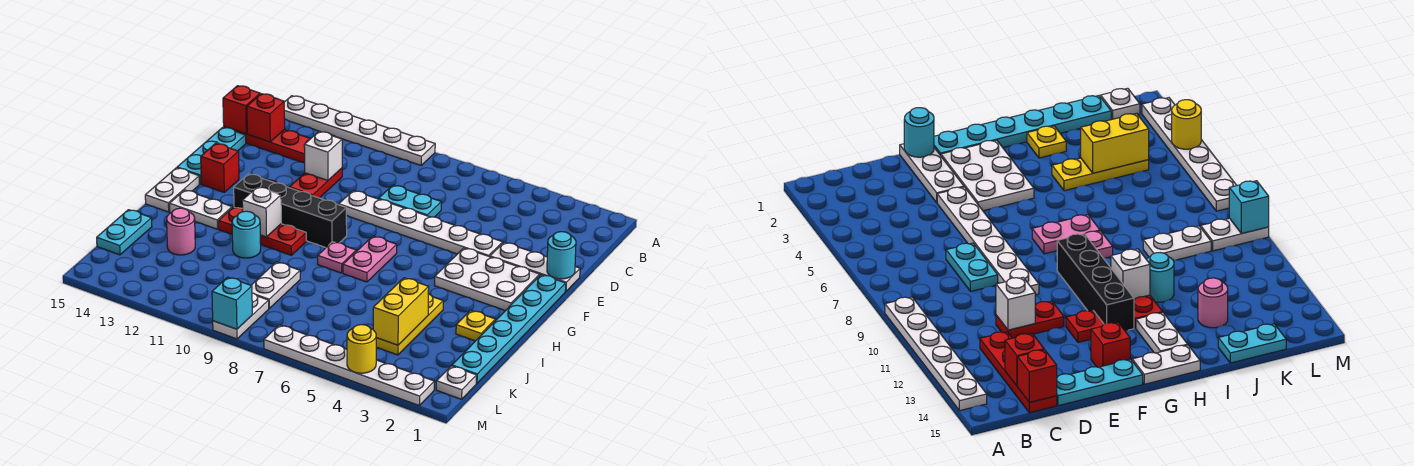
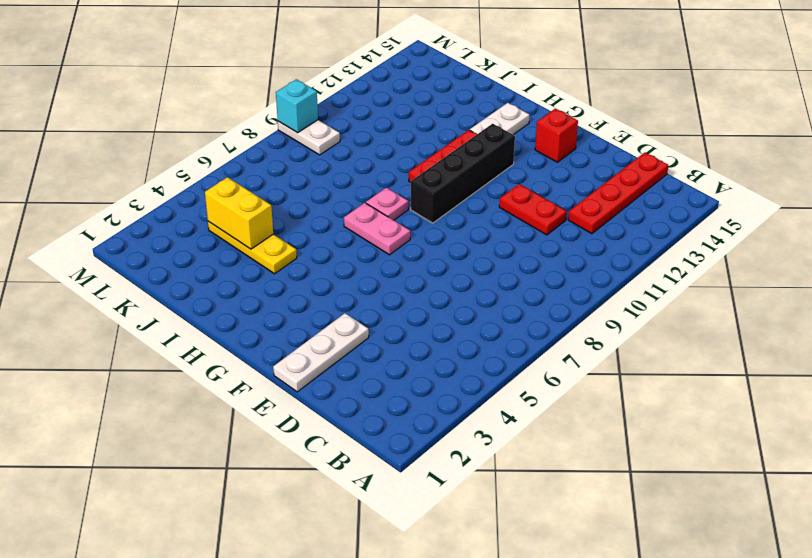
none -> white plate A9:A14 level 1
none -> cyan plate D7:D8 level 1
none -> cyan plate D15:F15 level 1
none -> white plate E4:E9 level 1

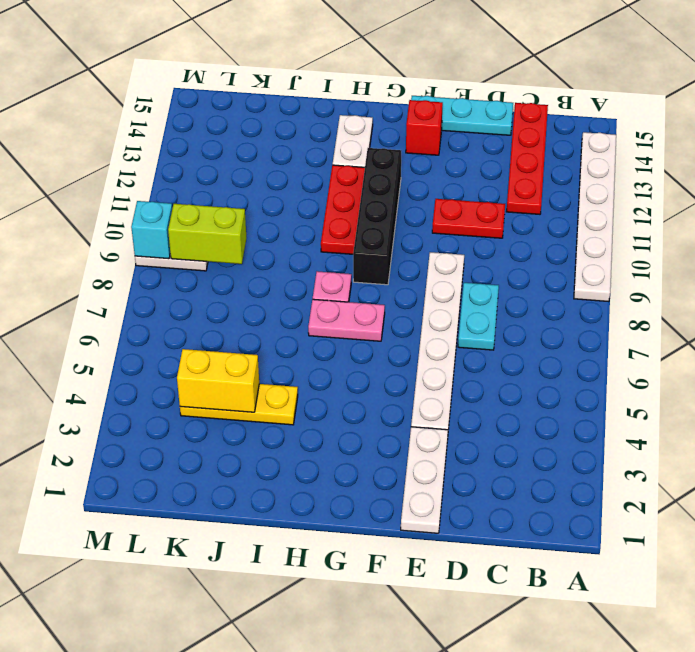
lime brick K9:L9 level 2 -> none
none -> cyan plate F1:K1 level 1
none -> white plate F2:G4 level 1
none -> red plate F12 level 1
none -> white plate G15:H15 level 1

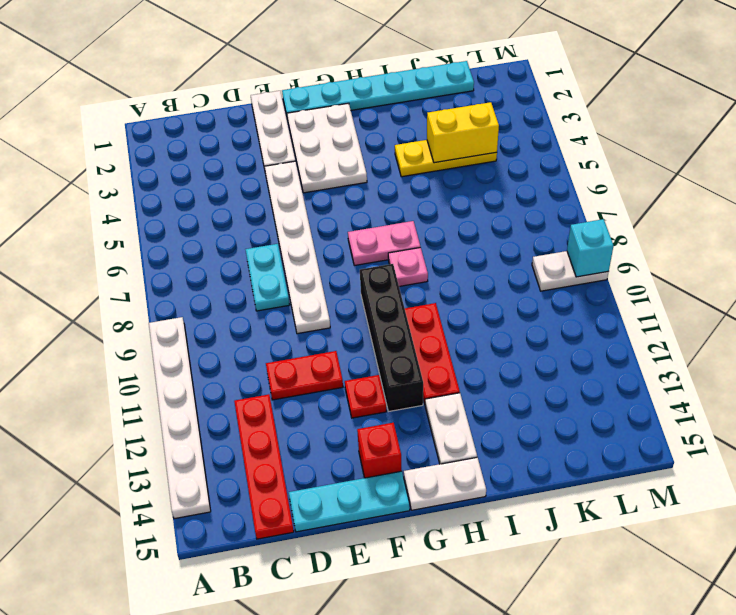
none -> yellow plate I2 level 1
none -> cyan round brick I11 level 1
none -> white plate J9:K9 level 1
none -> pink round brick J13 level 1

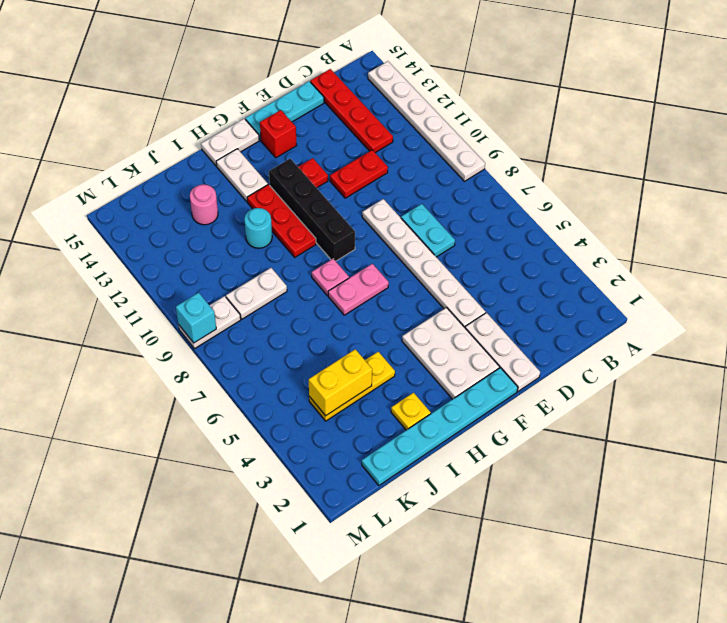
none -> cyan plate J15:K15 level 1
none -> white plate L1 level 1
none -> white plate M2:M7 level 1
none -> red brick C14 level 2

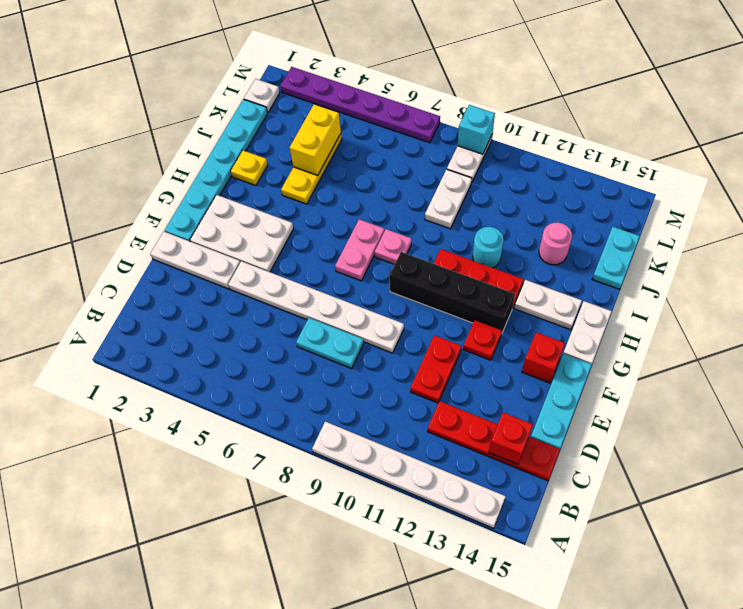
purple plate M2:M7 level 1 -> white plate M2:M7 level 1
none -> red brick C15 level 2
none -> white brick D11 level 2
none -> cyan round brick E1 level 2
none -> white brick H11 level 2

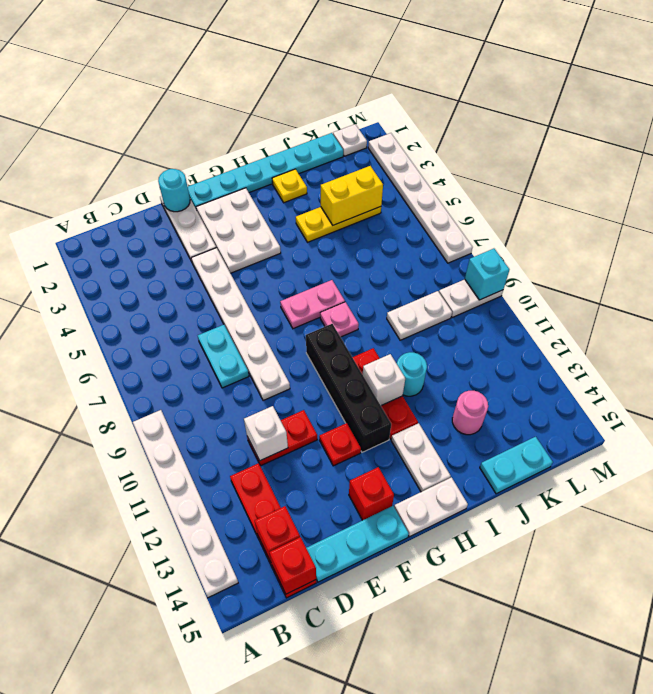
none -> yellow round brick M4 level 2

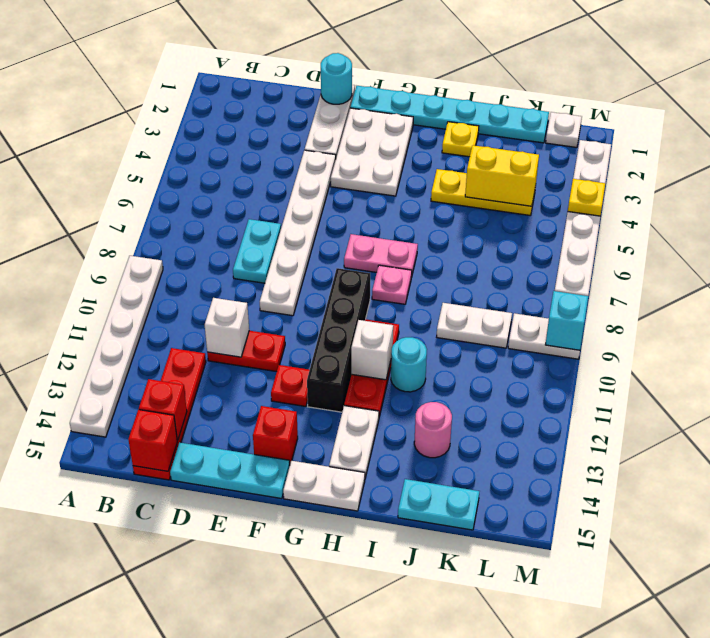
yellow plate M4 level 2 -> yellow round brick M4 level 2

